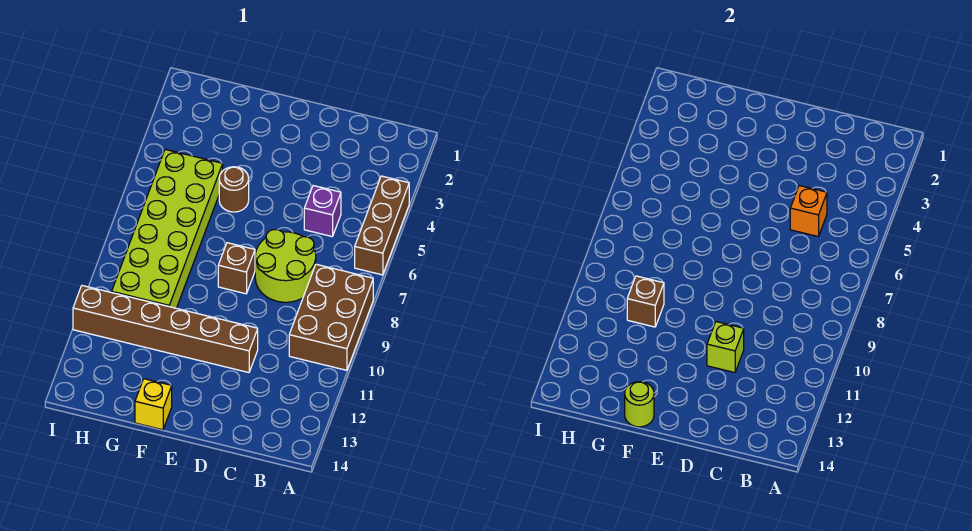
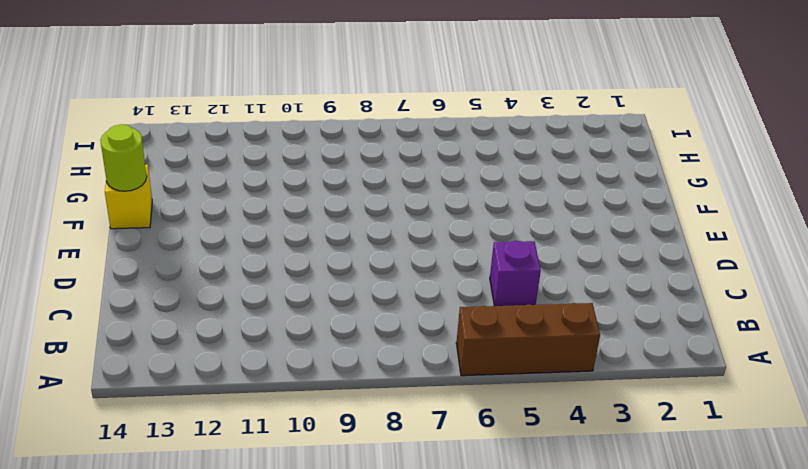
none -> brown brick A8:B10 level 1
none -> lime round brick C7:D8 level 1
none -> brown brick D11:I11 level 1

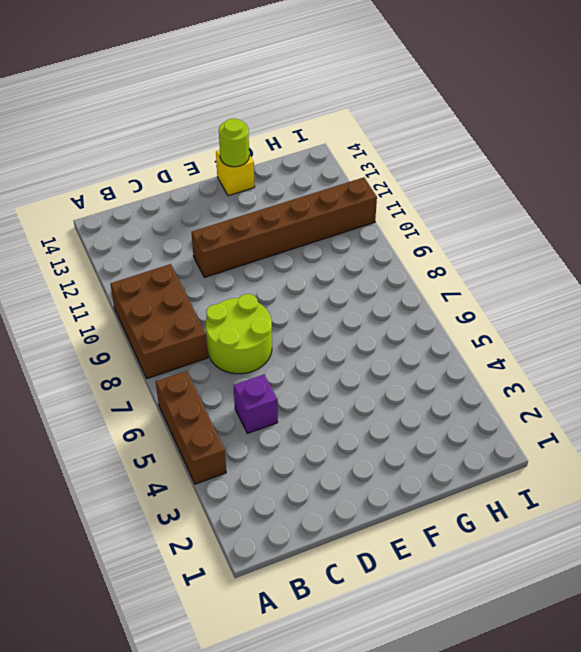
none -> brown brick E8 level 1
none -> brown round brick F5 level 1
none -> lime brick G5:H10 level 1

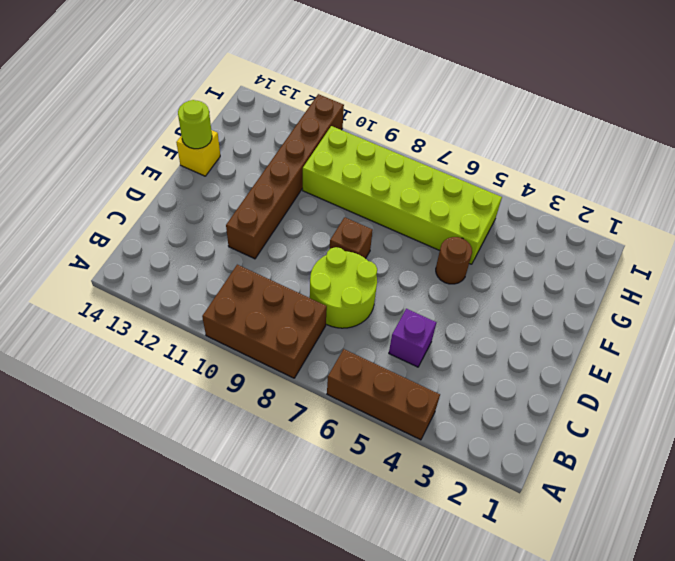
none -> orange brick C5 level 2
none -> lime brick D11 level 2
none -> brown brick G10 level 2

